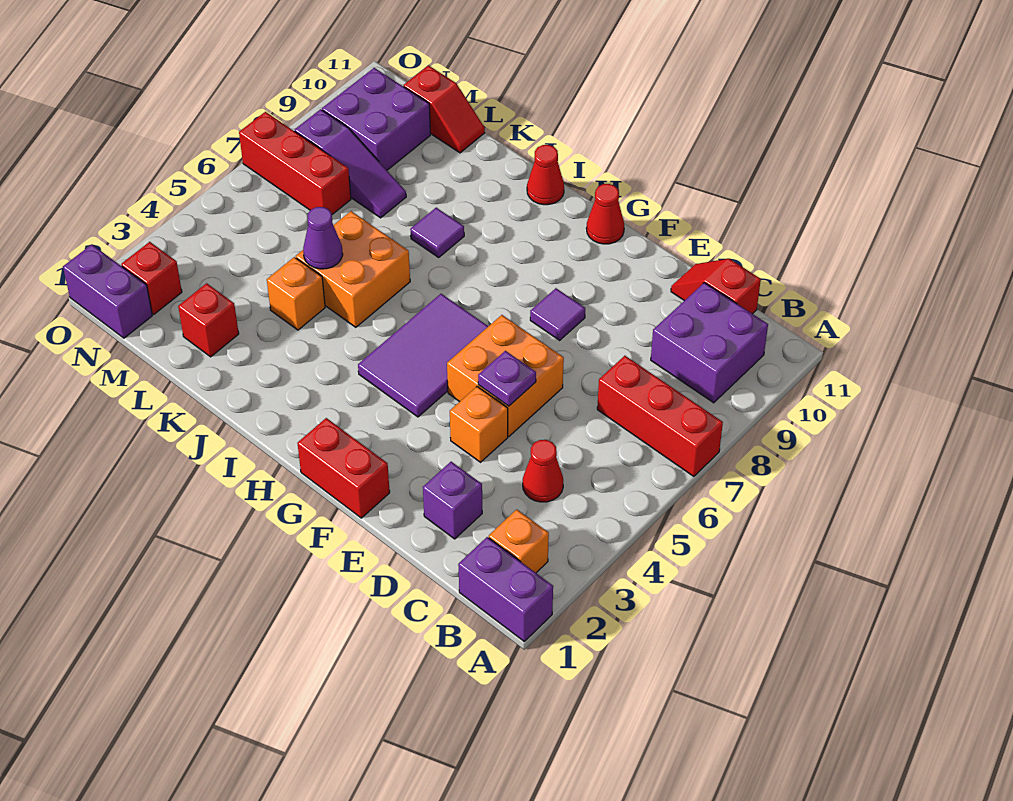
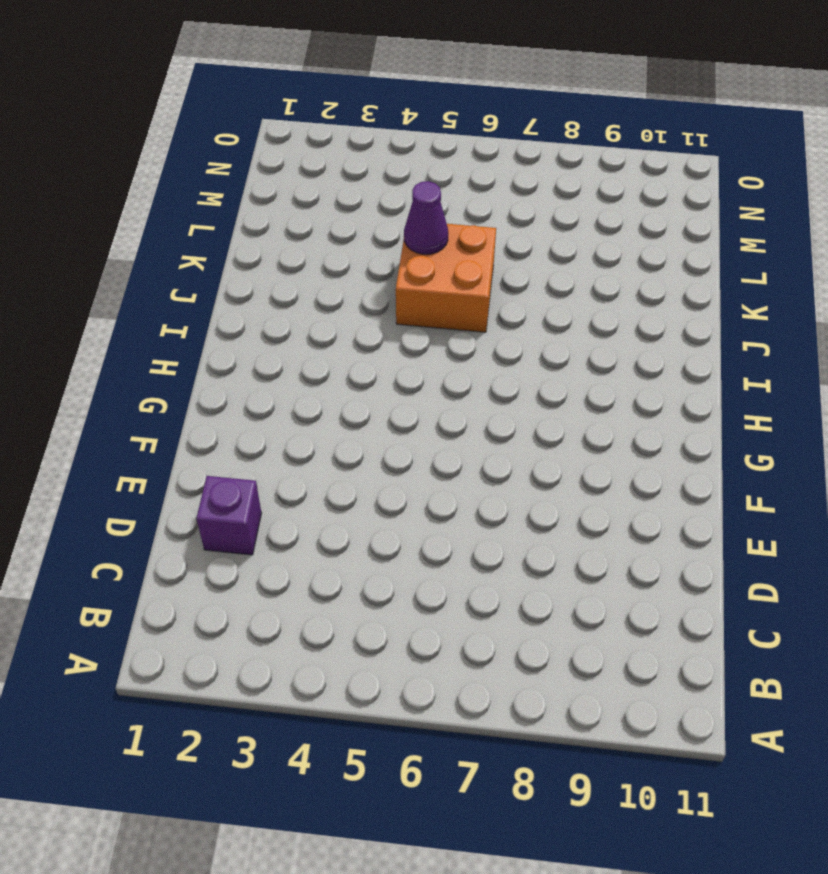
none -> purple brick A1:B1 level 1
none -> red brick A7:C7 level 1
none -> orange brick B2 level 1

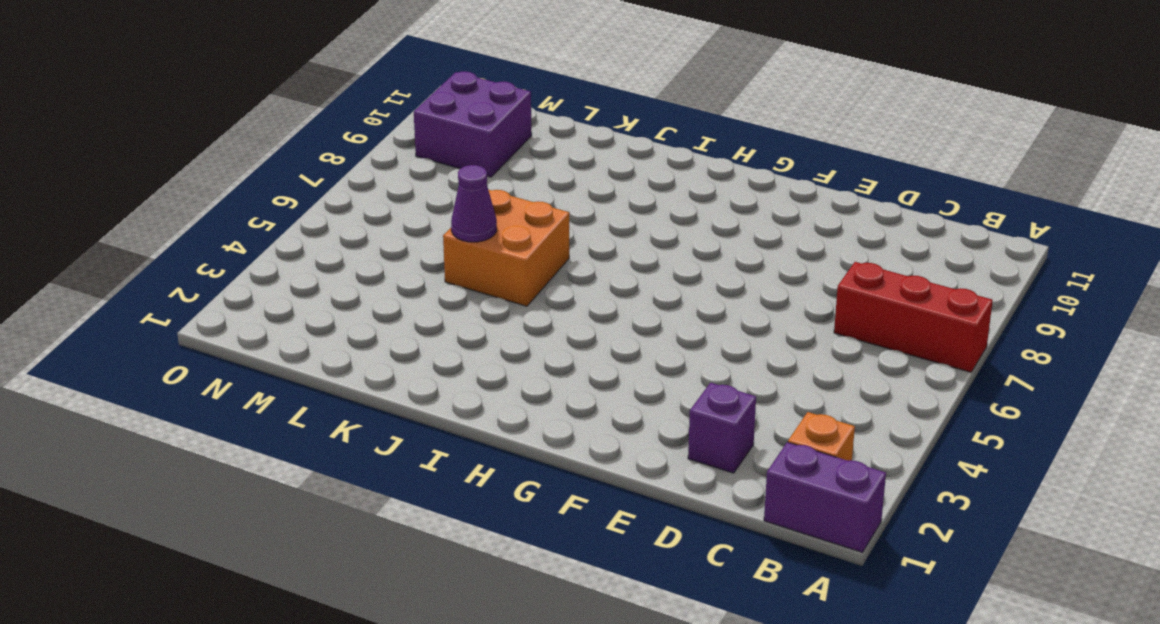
none -> purple brick B9:C10 level 1
none -> red cone C4 level 1
none -> red slope C11:D11 level 1 top C

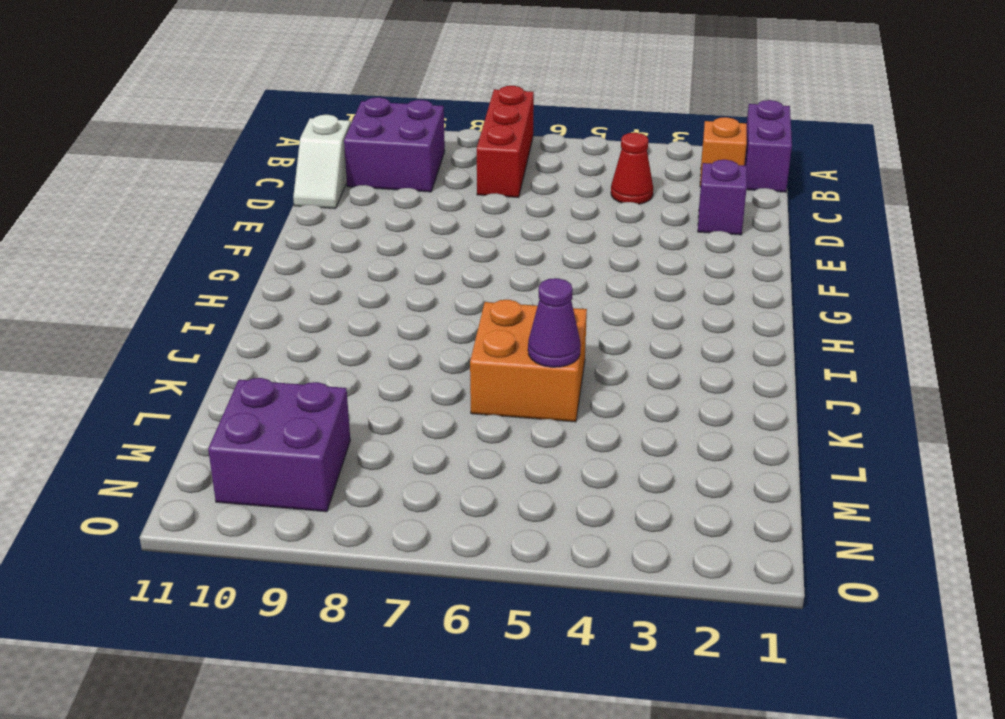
white slope C11:D11 level 1 top C -> red slope C11:D11 level 1 top C
none -> orange brick E4 level 1
none -> orange brick E5:F6 level 1
none -> red brick F1:G1 level 1

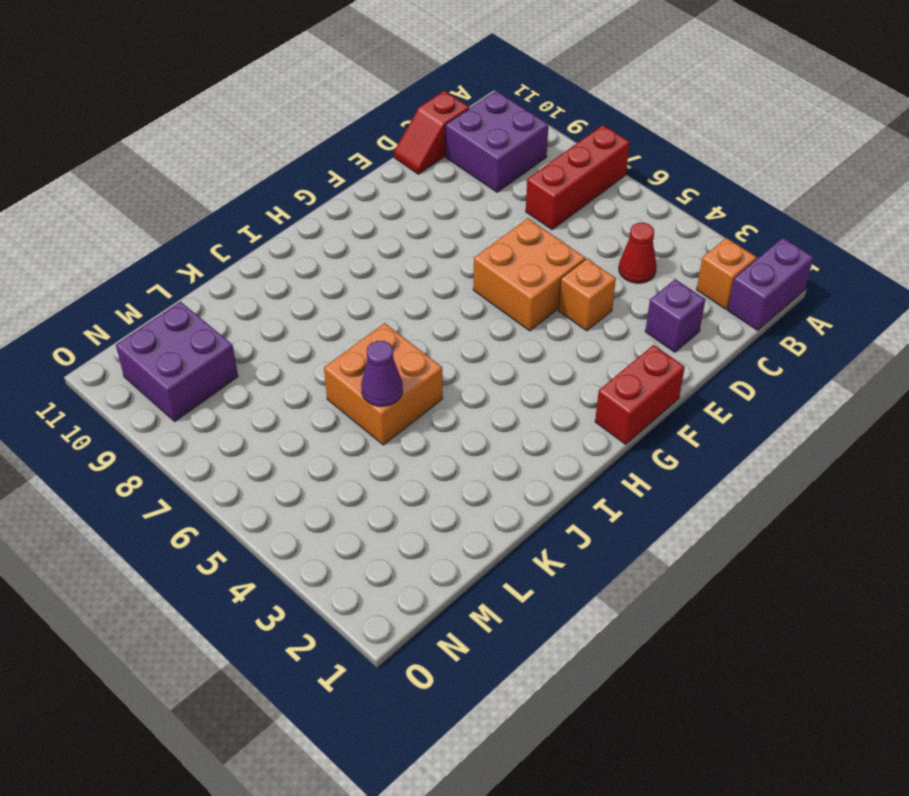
none -> purple tile F8 level 1
none -> purple tile G4:H6 level 1
none -> red cone G11 level 1

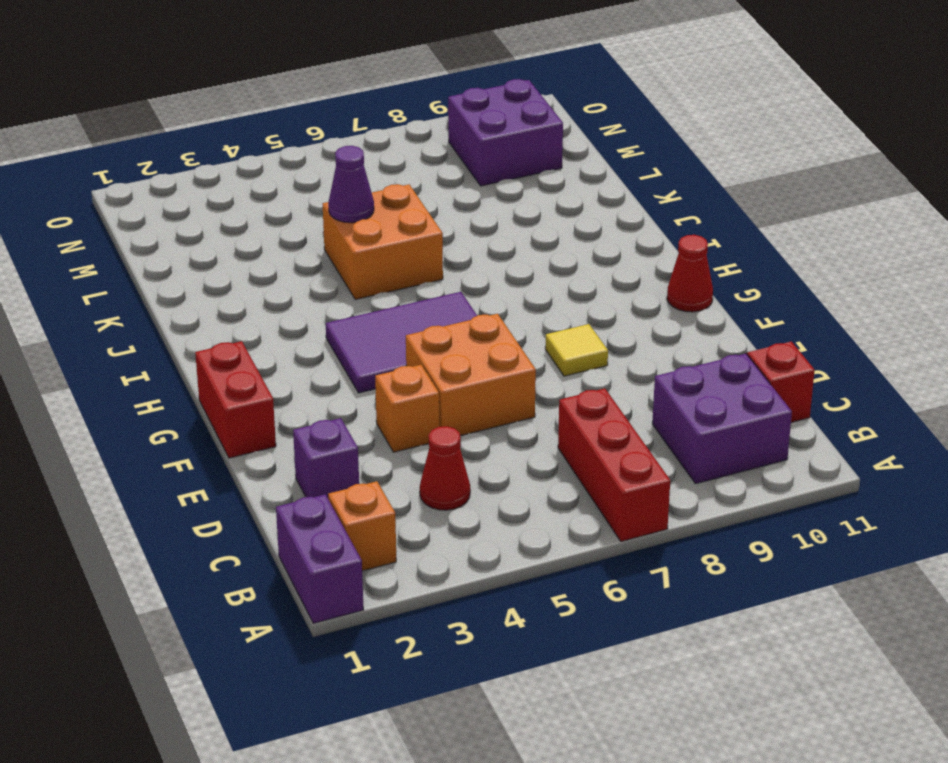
yellow tile F8 level 1 -> purple tile F8 level 1
none -> red cone I11 level 1
none -> purple tile J8 level 1
none -> orange brick K4 level 1

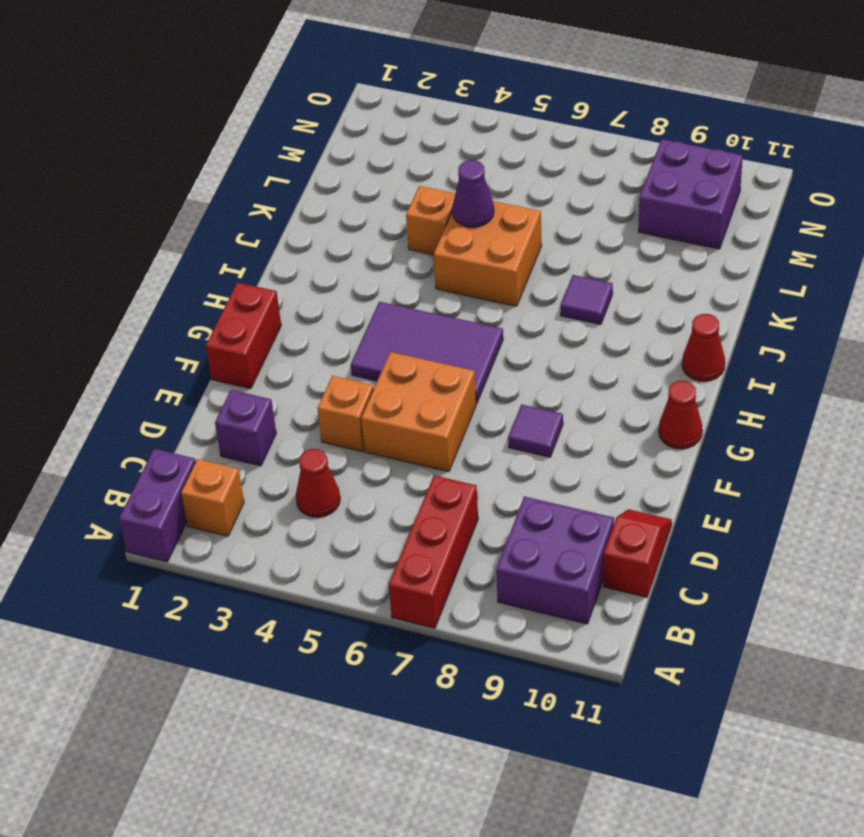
none -> red brick L2 level 1
none -> purple slope L8:N8 level 1 top N
none -> red slope L11:M11 level 1 top M

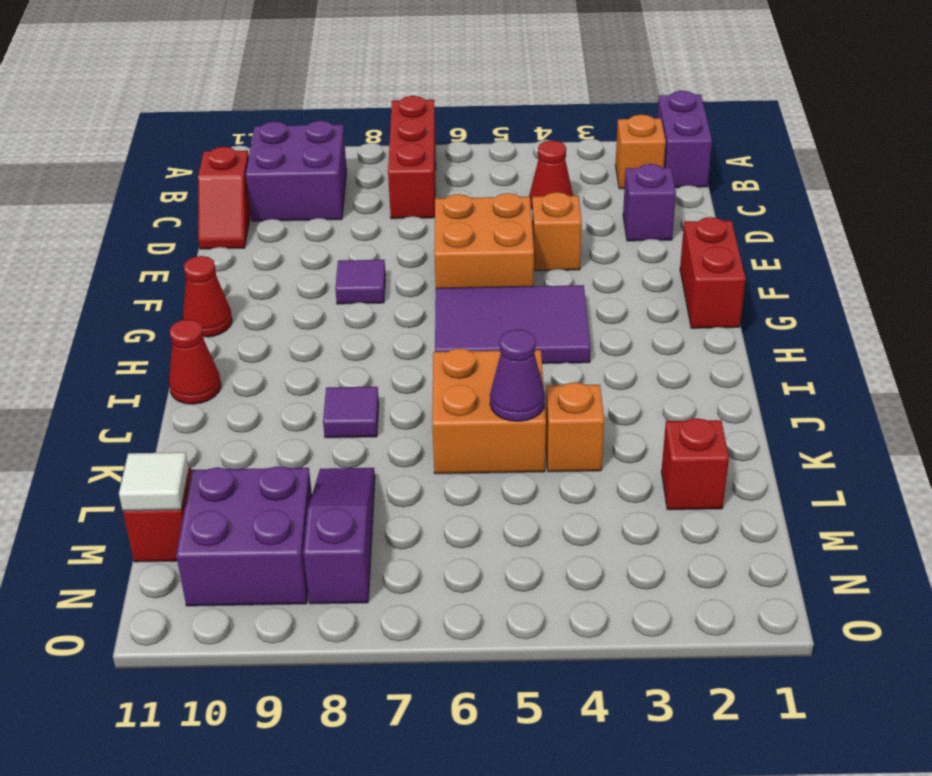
white tile M11 level 2 -> none
none -> red brick M7:O7 level 1
none -> purple brick N1:O1 level 1
none -> red brick N2 level 1

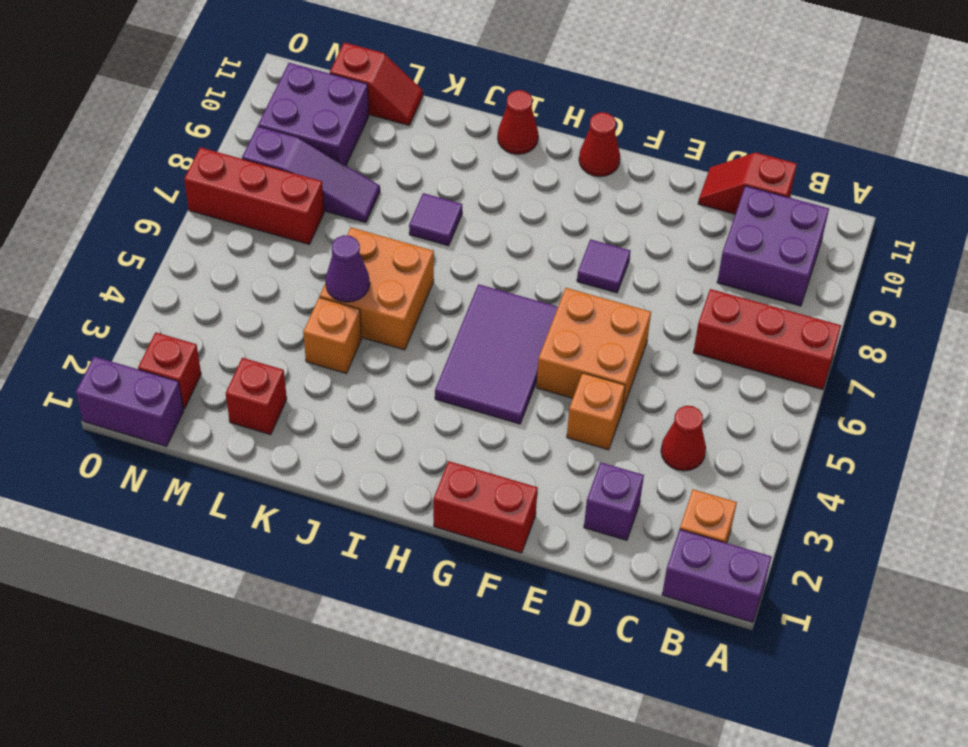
none -> purple plate E5 level 2

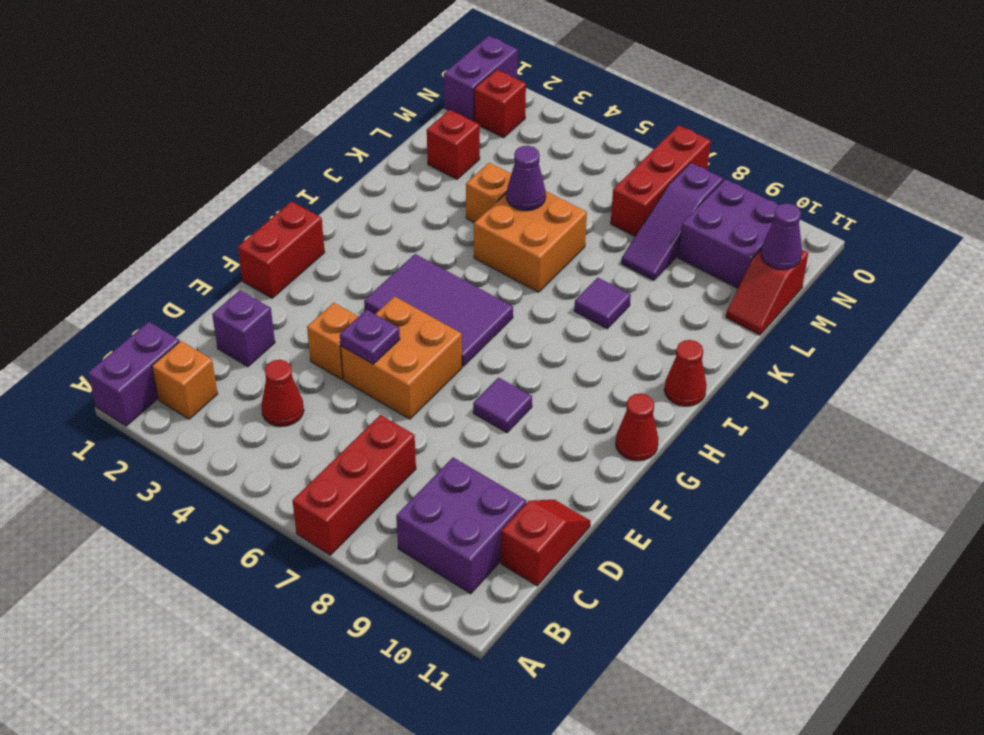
purple cone M11 level 2 -> none

